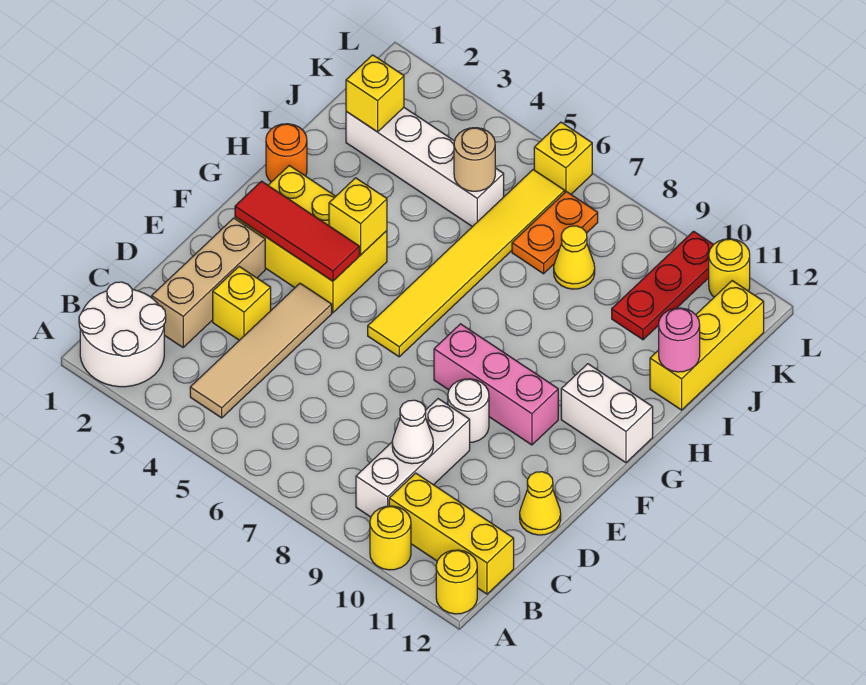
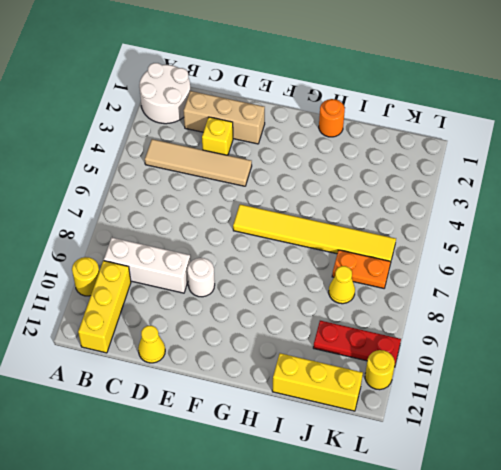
none -> yellow round brick A12 level 1
none -> yellow brick F2:G4 level 1
none -> pink brick F8:F10 level 1

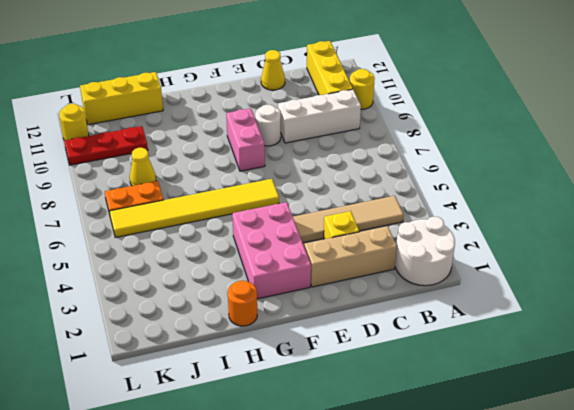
pink brick F2:G4 level 1 -> yellow brick F2:G4 level 1
pink brick F8:F9 level 1 -> pink brick F8:F10 level 1
none -> yellow round brick A12 level 1
none -> white brick G11:G12 level 1
none -> white brick J2:J5 level 1

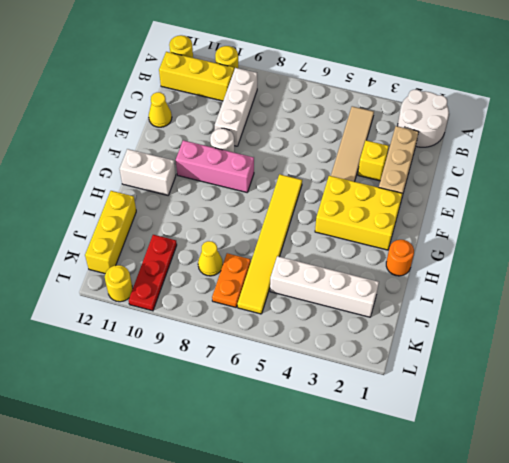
none -> yellow brick L6 level 1
none -> white cone C9 level 2
none -> red tile F2:F4 level 2

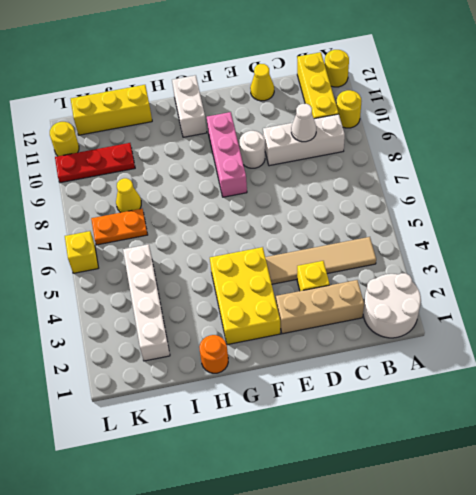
none -> yellow tile F6:K6 level 1
none -> red tile F2:F4 level 2
none -> yellow brick G4 level 2

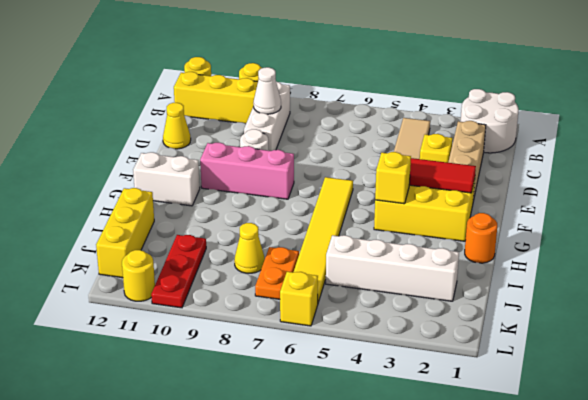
none -> pink round brick I12 level 2
none -> yellow brick J2 level 2
none -> tan round brick J5 level 2

